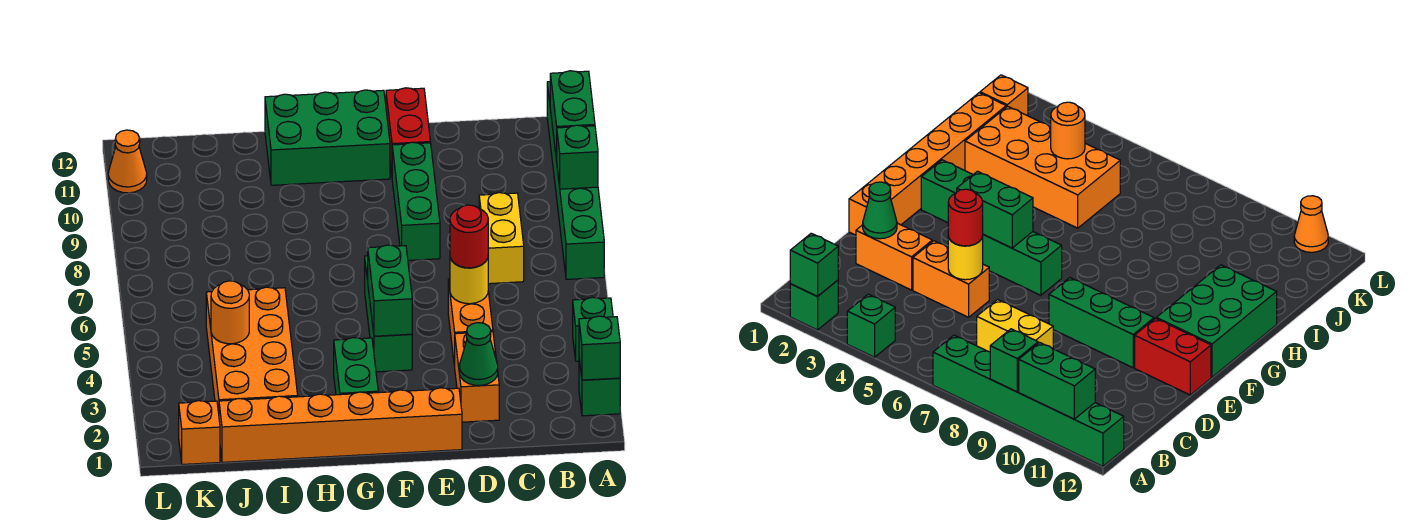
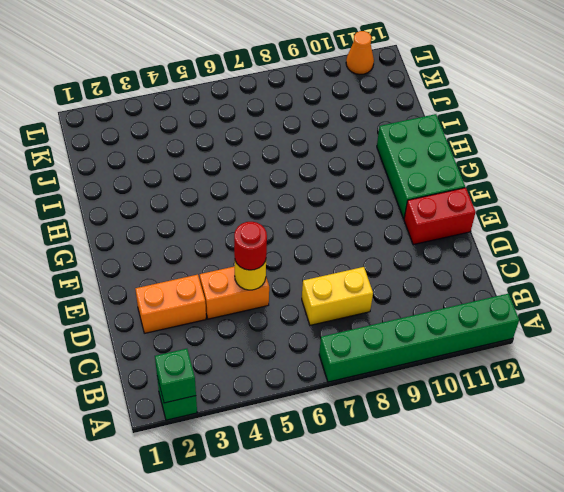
none -> green brick A4 level 1
none -> orange brick E1:J1 level 1
none -> green brick E8:E10 level 1

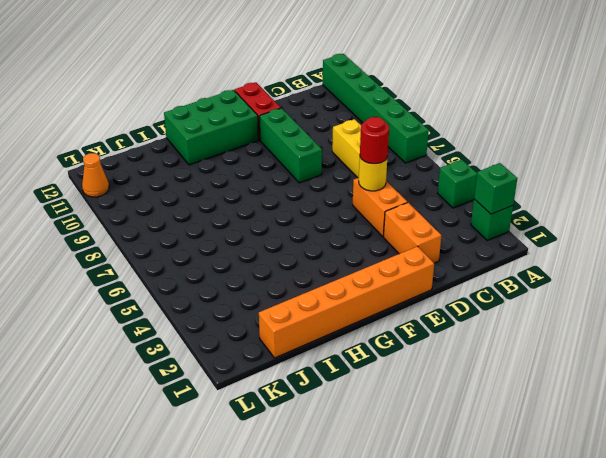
none -> green brick F4:F6 level 1
none -> green brick G2:G3 level 1
none -> orange brick I2:J5 level 1

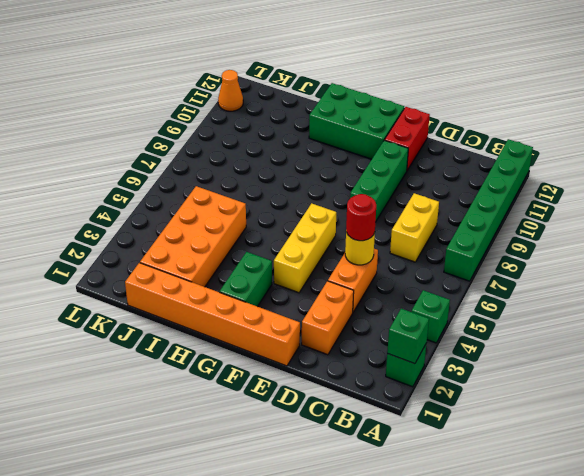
yellow brick F4:F6 level 1 -> green brick F4:F6 level 1
none -> orange brick K1 level 1
none -> green brick A9 level 2
none -> green brick A10:A11 level 2

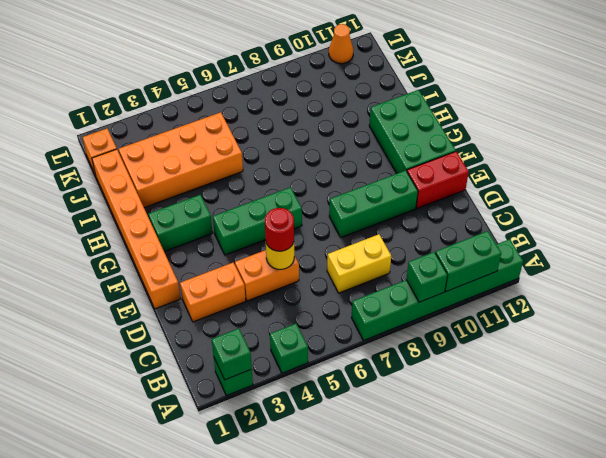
none -> green cone D2 level 2
none -> green brick F4:F5 level 2
none -> orange round brick J4 level 2

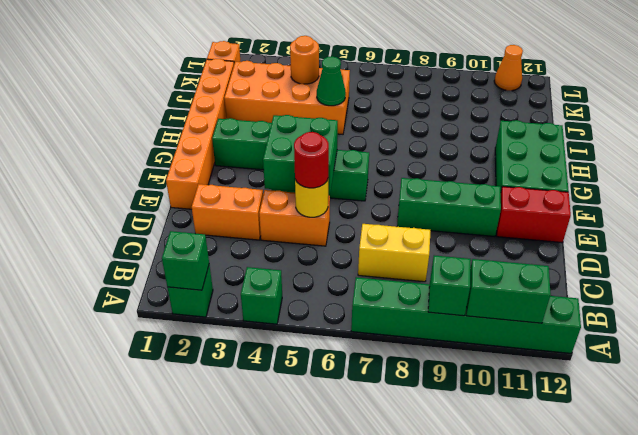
green brick E4:F5 level 2 -> green brick F4:F5 level 2
green cone I5 level 2 -> green cone D2 level 2

